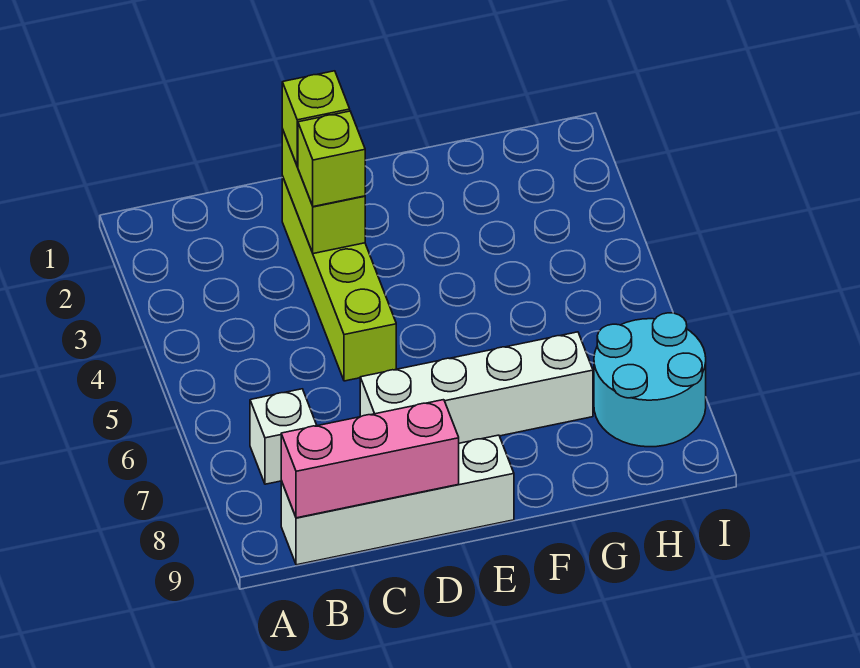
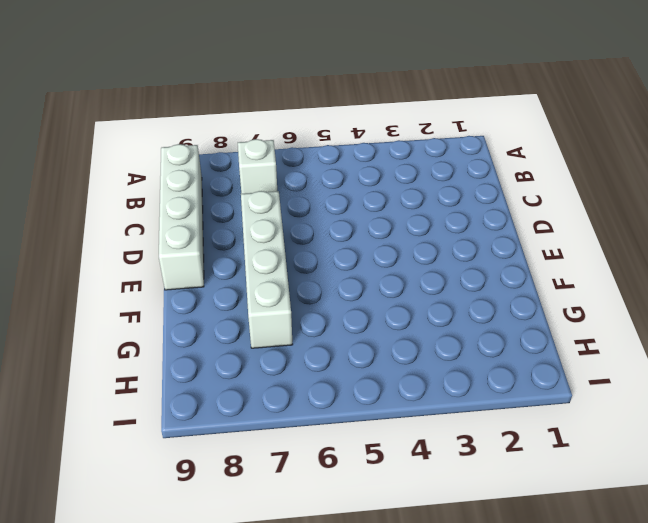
none -> lime brick D2:D5 level 1
none -> cyan round brick H7:I8 level 1

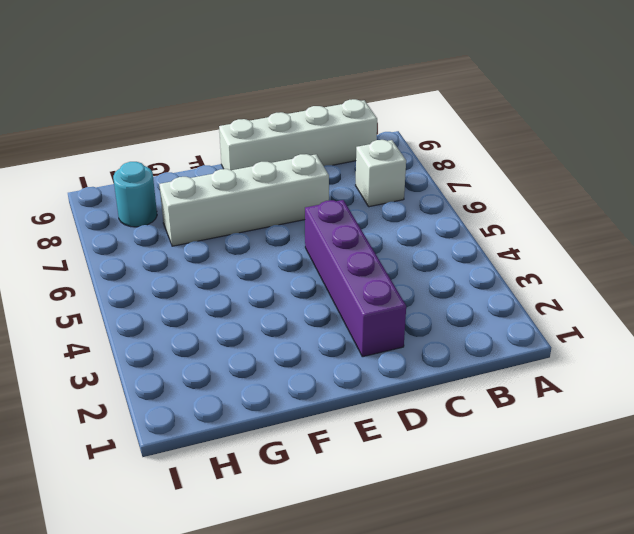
purple brick D2:D5 level 1 -> lime brick D2:D5 level 1
cyan round brick H8 level 1 -> cyan round brick H7:I8 level 1
none -> pink brick B9:D9 level 2
none -> lime brick D2:D3 level 2

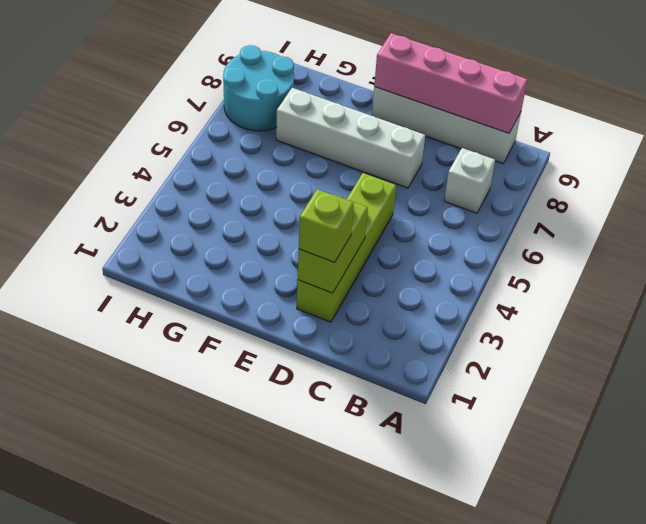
pink brick B9:E9 level 2 -> pink brick B9:D9 level 2
none -> lime brick D3 level 3

